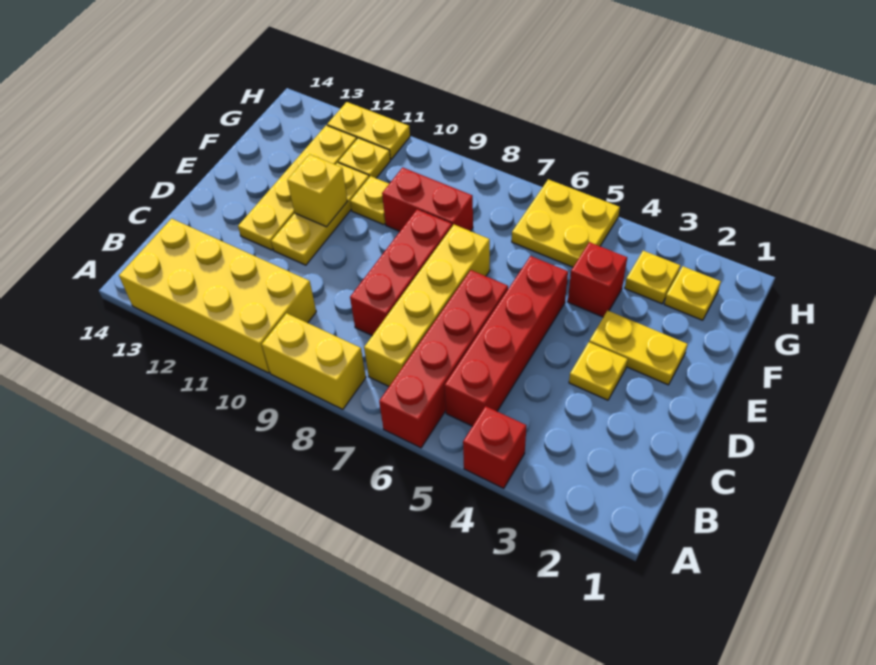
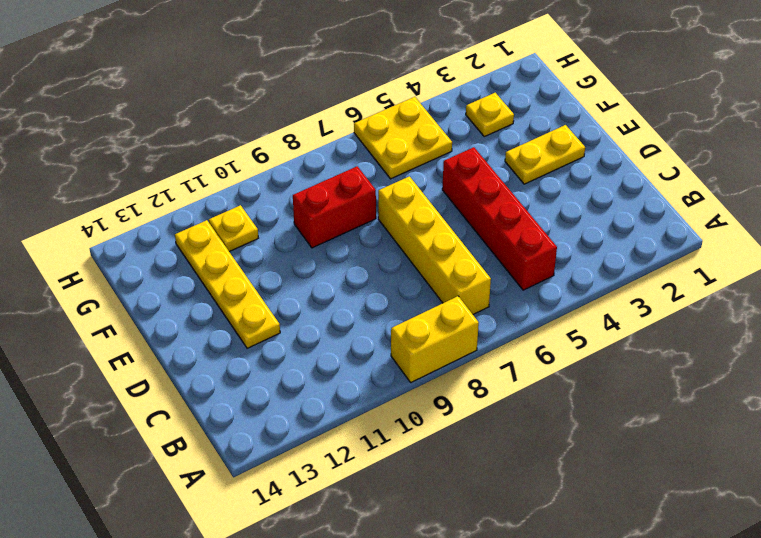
none -> red brick A4 level 1
none -> red brick A6:D6 level 1
none -> yellow brick A10:B13 level 1

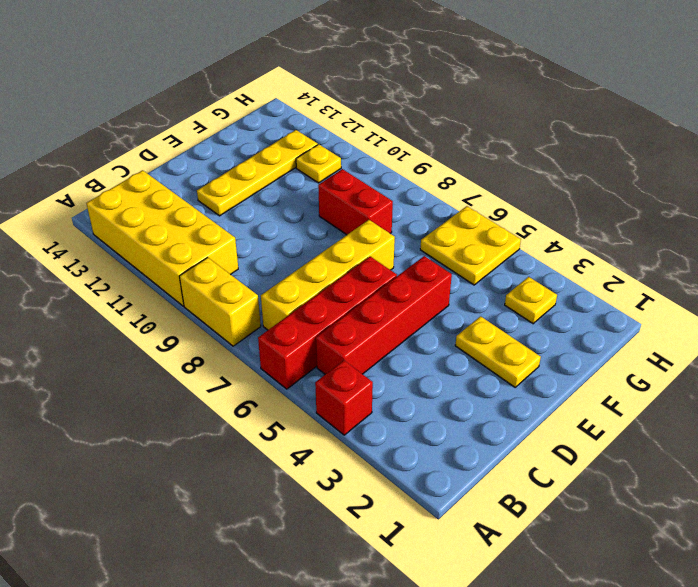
none -> red brick C8:E8 level 1
none -> yellow plate D3 level 1
none -> yellow plate D11:F11 level 1

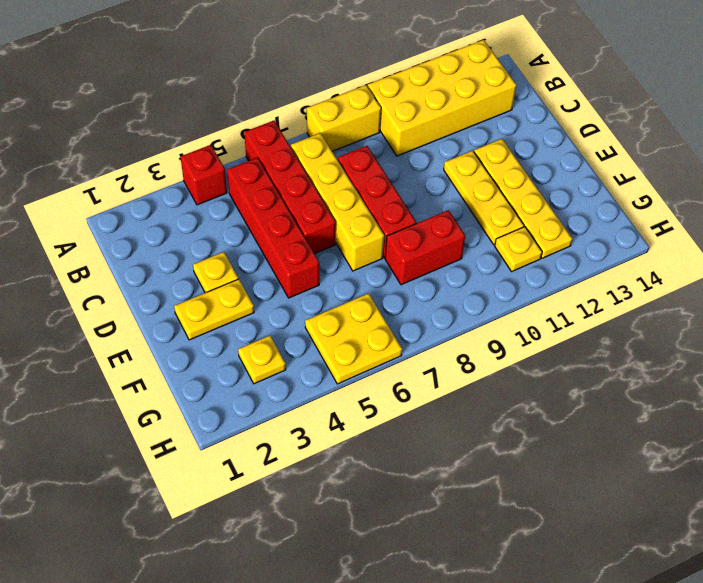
none -> red brick F4 level 1
none -> yellow plate F10 level 1
none -> yellow plate G2 level 1

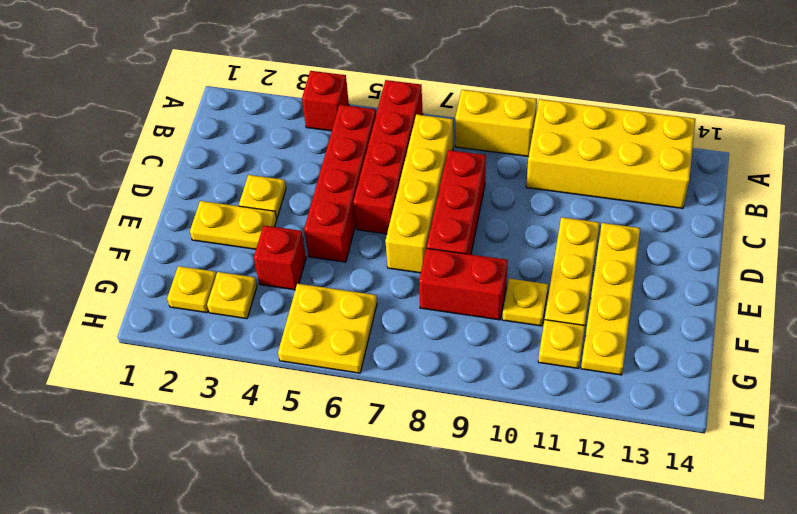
none -> yellow plate H11:H12 level 1
none -> yellow brick E11 level 2

